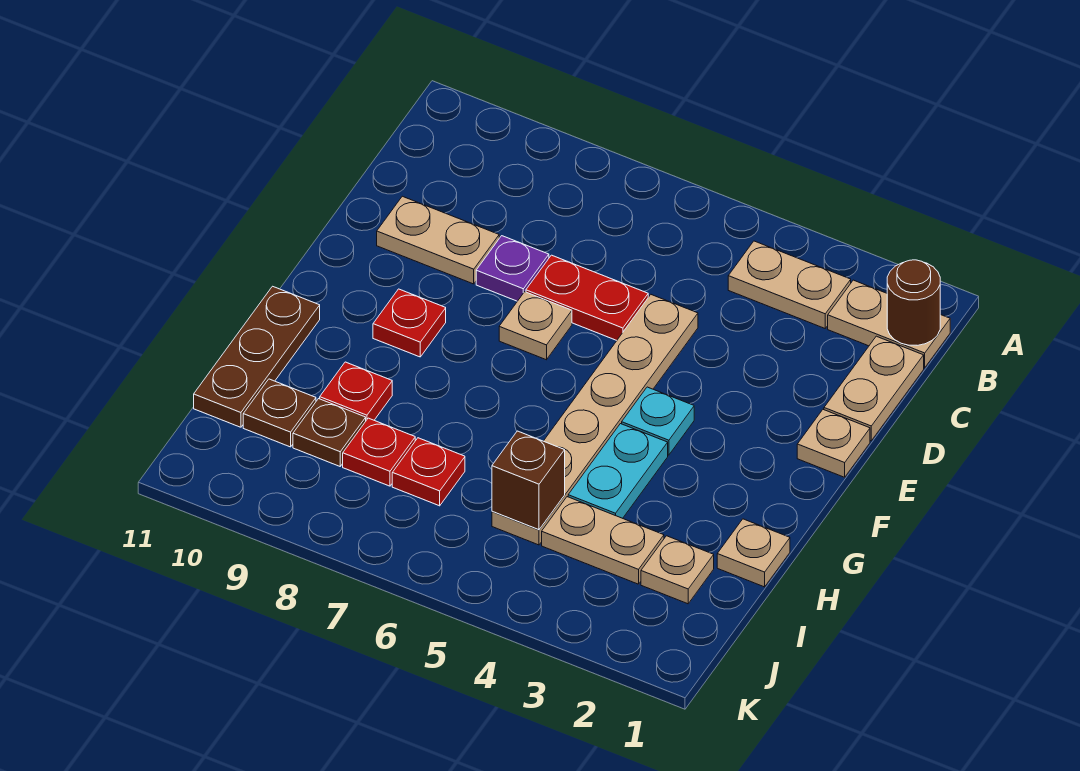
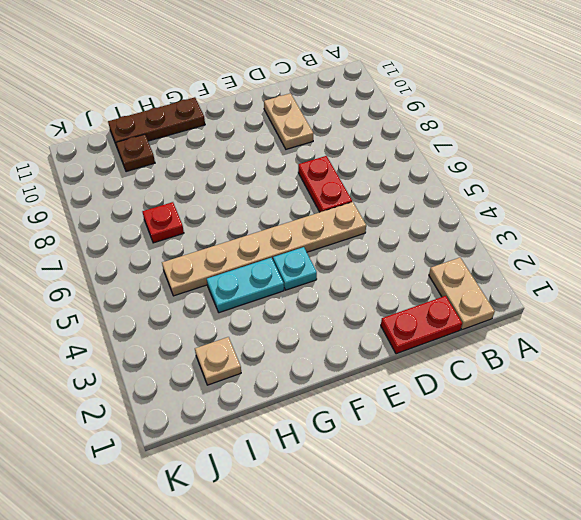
red plate C1:D1 level 1 -> tan plate C1:D1 level 1
none -> tan plate B3:B4 level 1
none -> purple plate D8 level 1
none -> tan plate E1 level 1

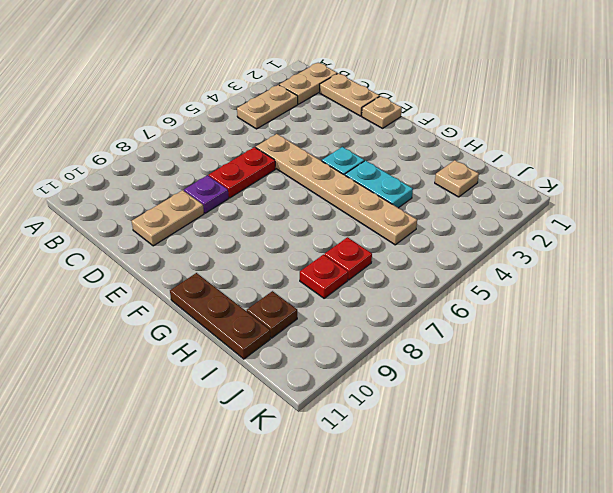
none -> tan plate E7 level 1
none -> red plate F9 level 1
none -> tan plate H1 level 1

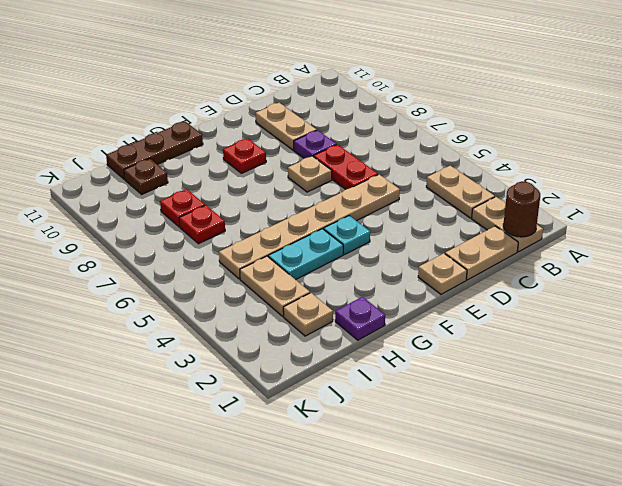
purple plate H1 level 1 -> tan plate H1 level 1
none -> red plate H9 level 1
none -> brown plate I9 level 1
none -> brown brick I5 level 2

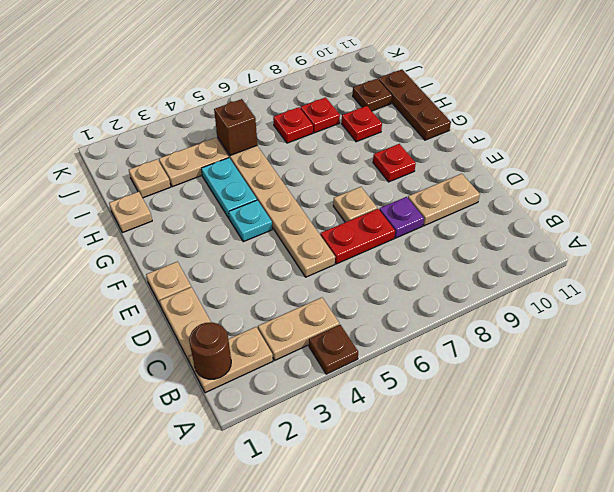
brown plate A4 level 1 -> brown plate I9 level 1

